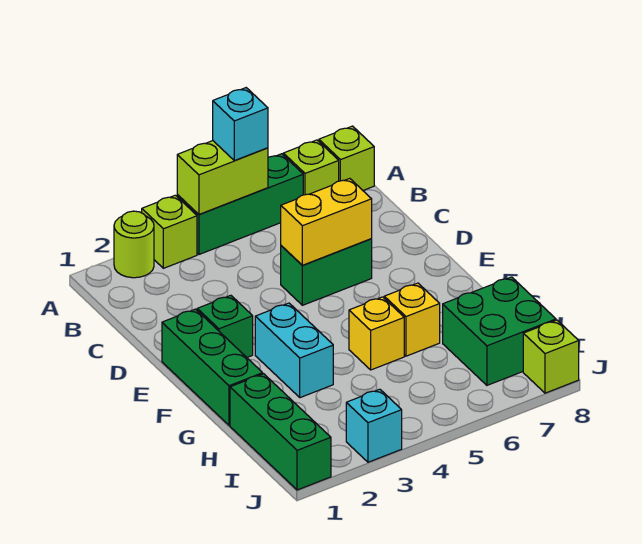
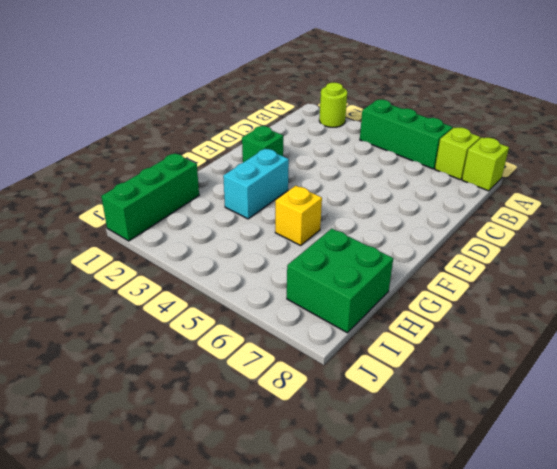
none -> lime brick A3 level 1
none -> green brick D5:D6 level 1
none -> green brick E1:G1 level 1

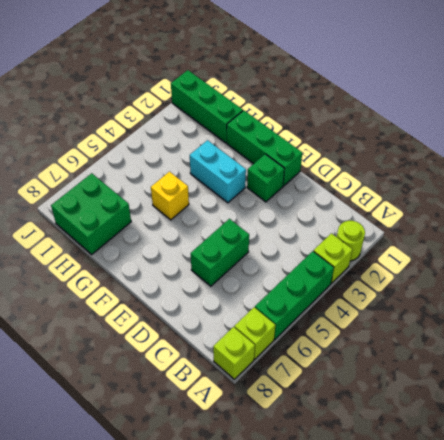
none -> yellow brick G6 level 1
none -> cyan brick J3 level 1
none -> lime brick J8 level 1

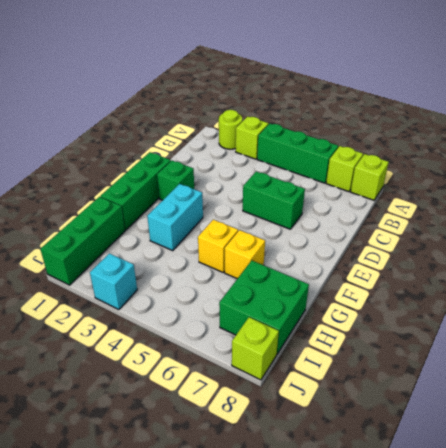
none -> lime brick A4:A5 level 2
none -> yellow brick D5:D6 level 2
none -> cyan brick A5 level 3

